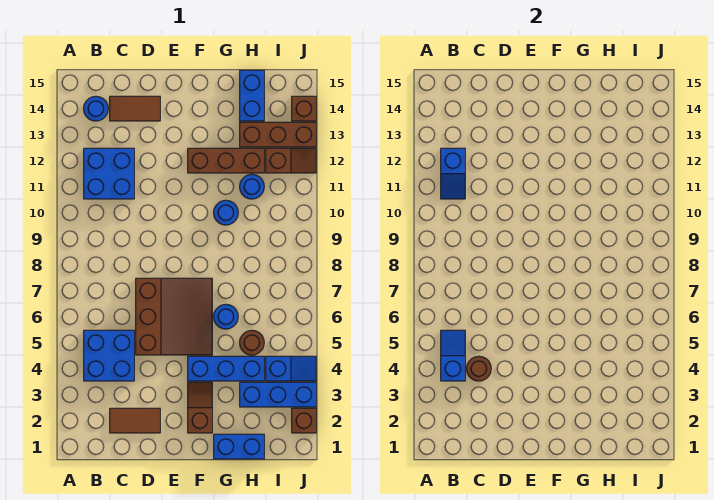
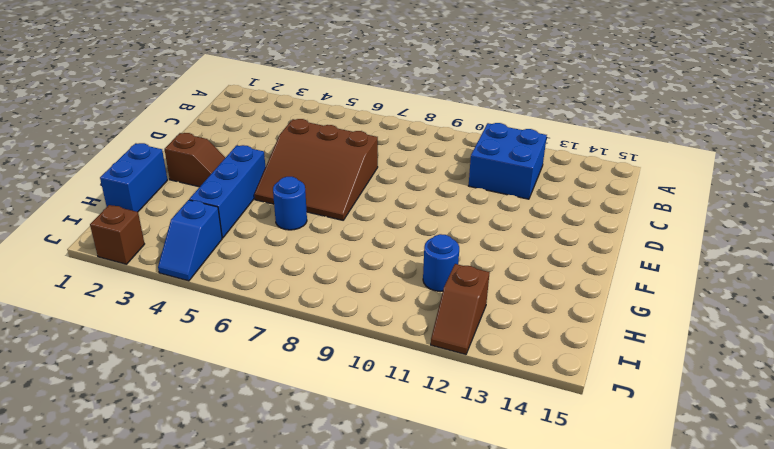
none -> blue brick B4:C5 level 1
none -> blue round brick B14 level 1
none -> brown tile C2:D2 level 1

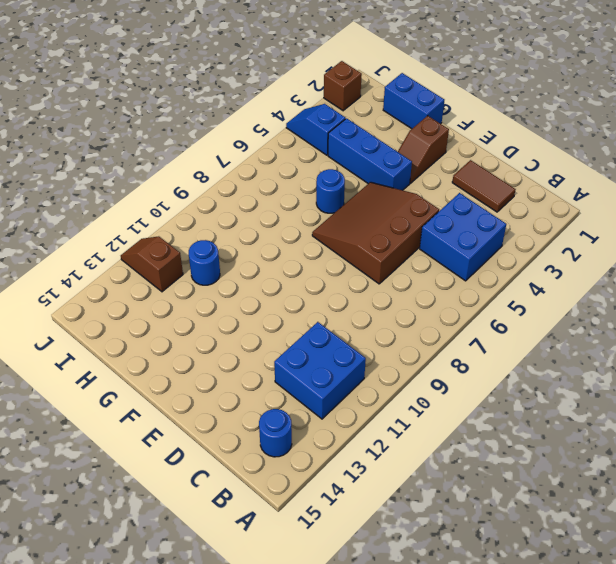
none -> brown tile C14:D14 level 1
none -> brown brick F12:H12 level 1
none -> blue round brick G10 level 1

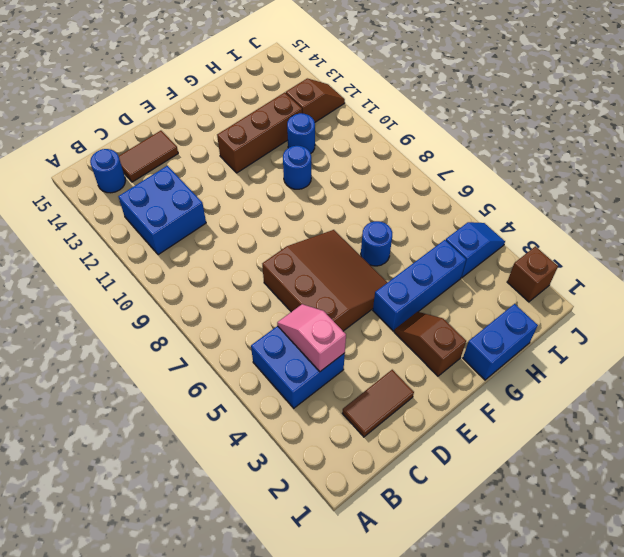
pink slope C4:C5 level 2 top 4 -> brown round brick C4 level 2
none -> blue brick H3:J3 level 1
none -> brown round brick H5 level 1
none -> brown brick H13:J13 level 1

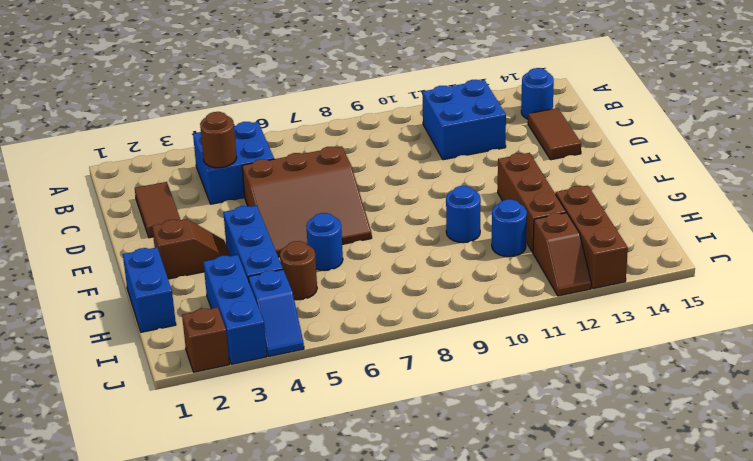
none -> blue brick H14:H15 level 1
none -> brown brick J14 level 1
none -> blue slope B4:B5 level 2 top 4

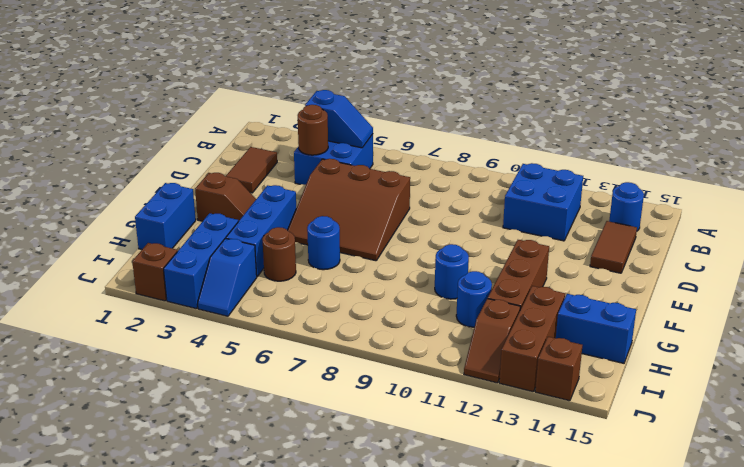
none -> blue slope B11:B12 level 2 top 12

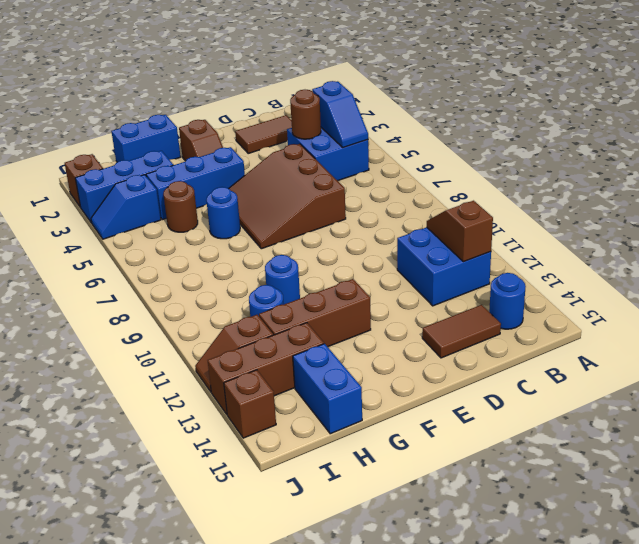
brown slope B11:B12 level 2 top 12 -> blue slope B11:B12 level 2 top 12

